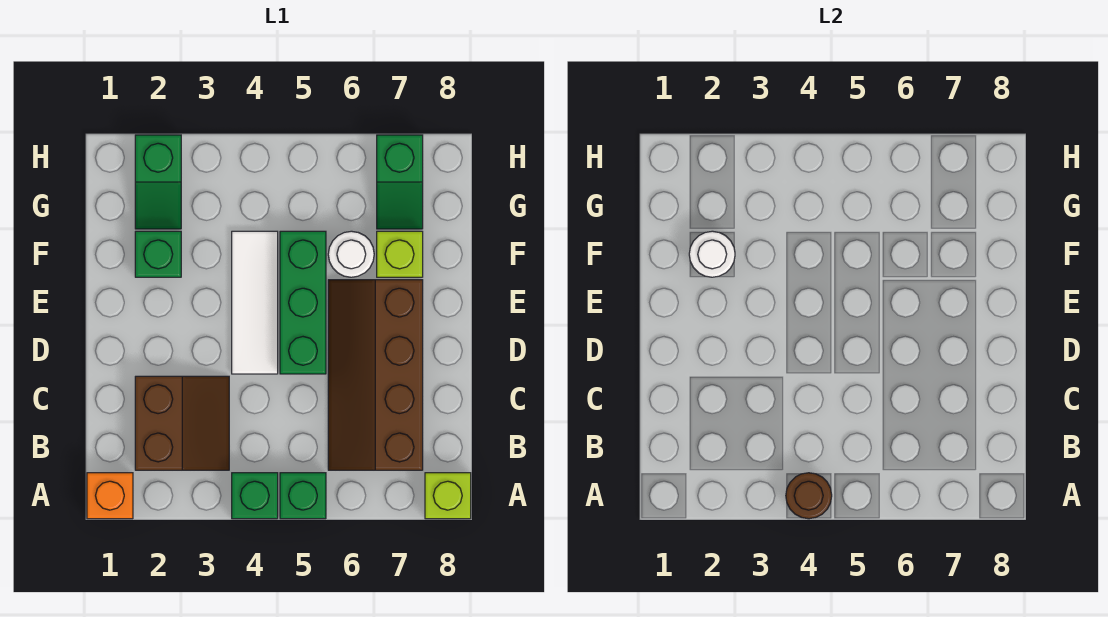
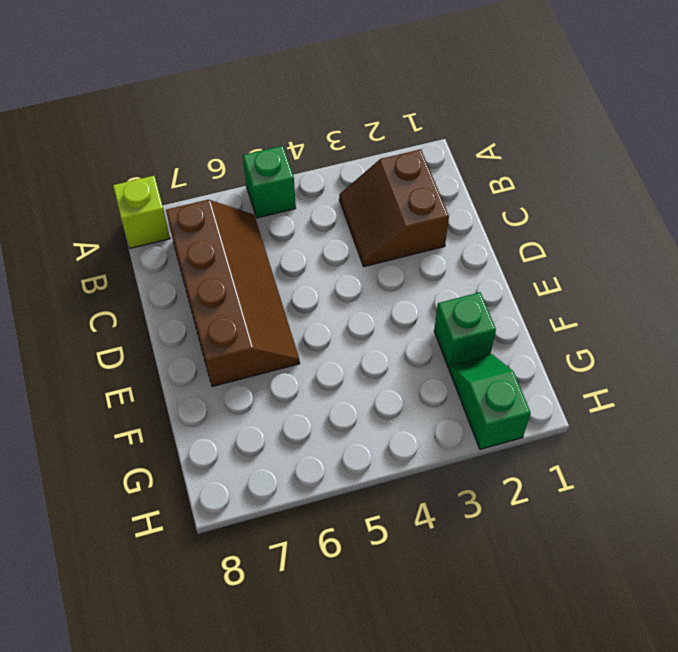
none -> orange brick A1 level 1
none -> green brick A4 level 1
none -> white tile D4:F4 level 1

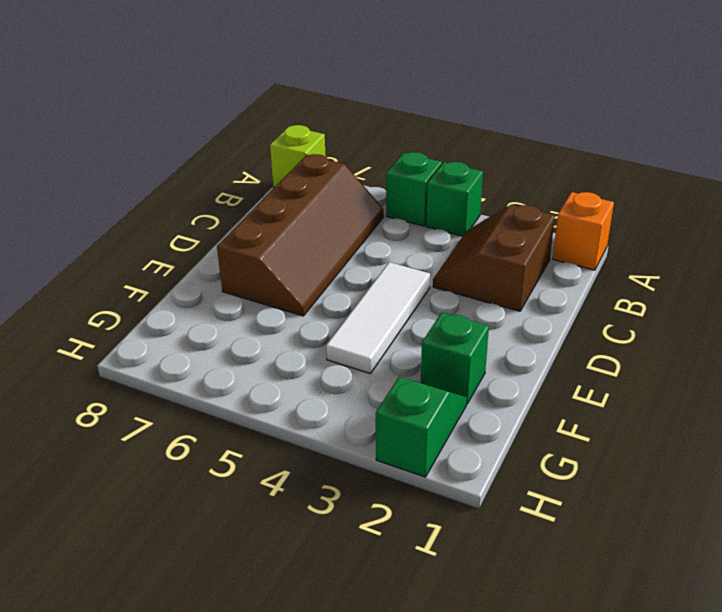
none -> green brick D5:F5 level 1
none -> white round brick F6 level 1
none -> lime brick F7 level 1

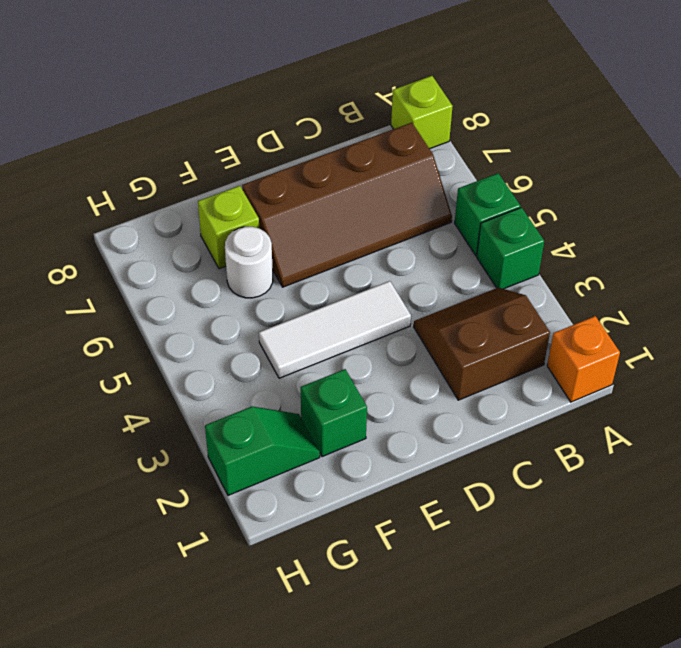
none -> green brick D5:F5 level 1
none -> green slope G7:H7 level 1 top H
none -> brown round brick A4 level 2

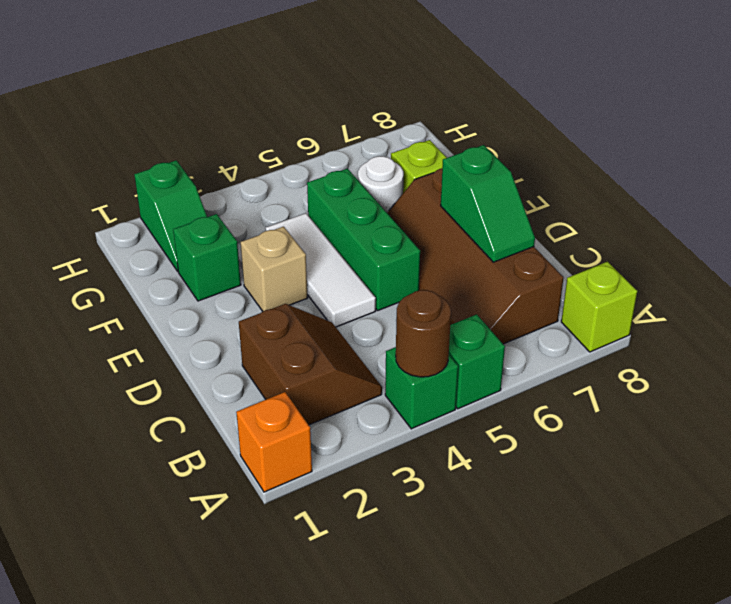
green slope C7:D7 level 2 top D -> green slope G7:H7 level 1 top H
tan brick E3 level 1 -> none
none -> white round brick F2 level 2

